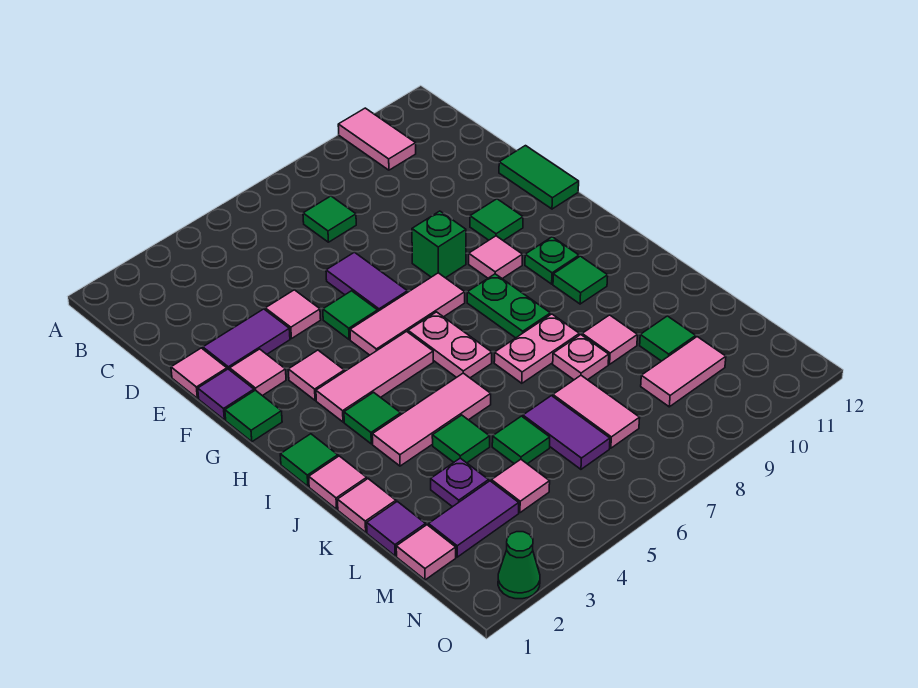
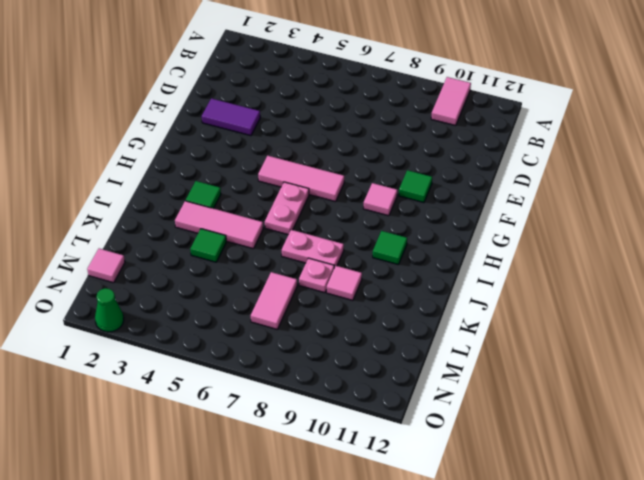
none -> green tile C7 level 1
none -> pink tile E1 level 1
none -> pink tile E4 level 1
none -> purple tile E6:F6 level 1

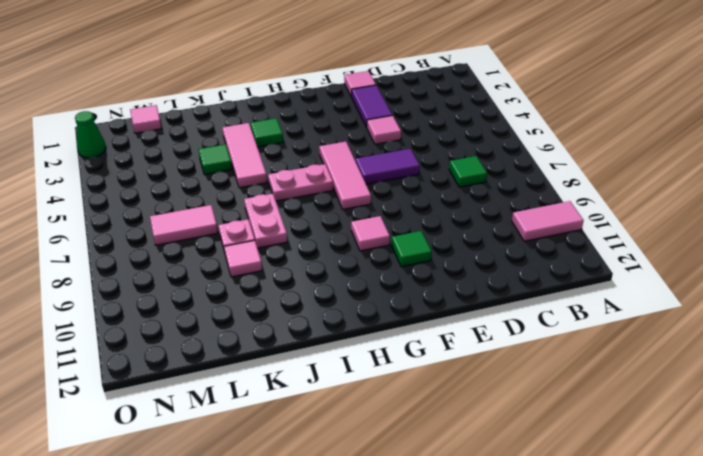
none -> green tile E12:F12 level 1
none -> purple tile F1 level 1
none -> pink tile F2 level 1
none -> green tile F5 level 1

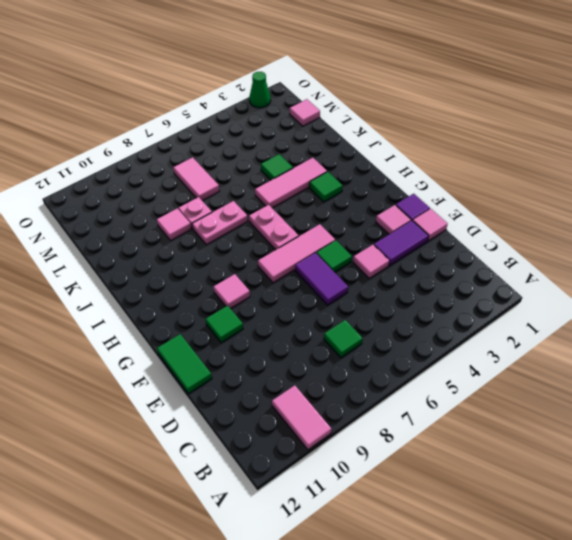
none -> green brick F8 level 1
none -> green tile G1 level 1
none -> pink tile G3 level 1
none -> pink tile H3:H5 level 1

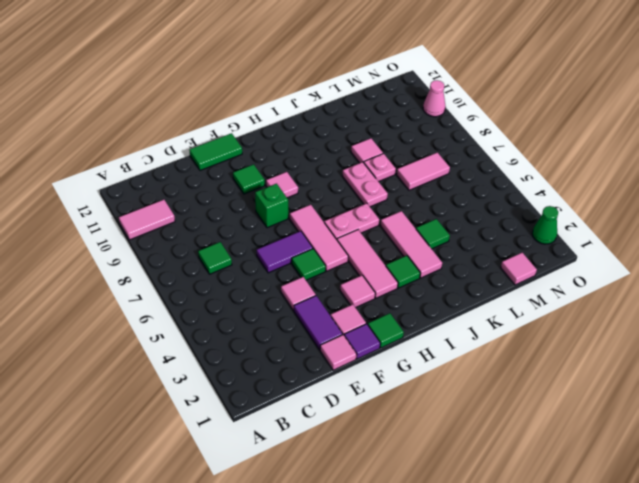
pink cone O10 level 1 -> none
none -> green plate H8:I8 level 1
none -> green plate H10 level 1
none -> green tile I1 level 1
none -> green tile I10 level 1

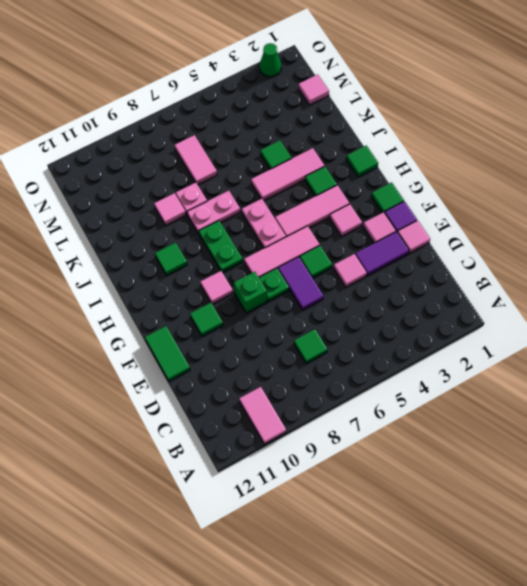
green plate F7 level 1 -> green plate H10 level 1
none -> pink tile J1 level 1
none -> pink tile K1 level 1
none -> purple tile L1 level 1
none -> purple plate L3 level 1

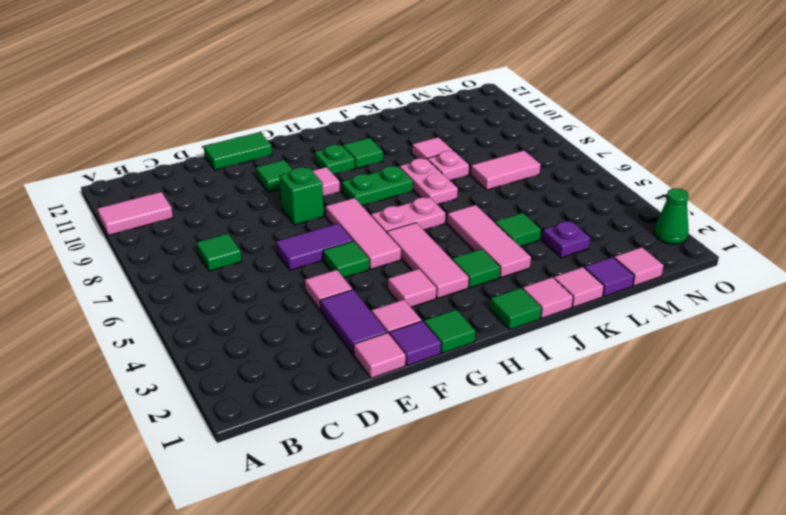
none -> green tile L5 level 1
none -> purple tile L6:M6 level 1
none -> green tile L10 level 1
none -> purple tile M2:M3 level 1

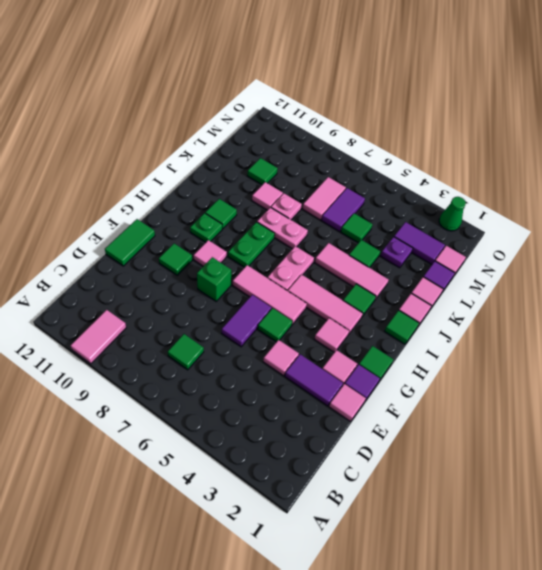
none -> pink tile M4 level 1
none -> pink tile M9:M10 level 1

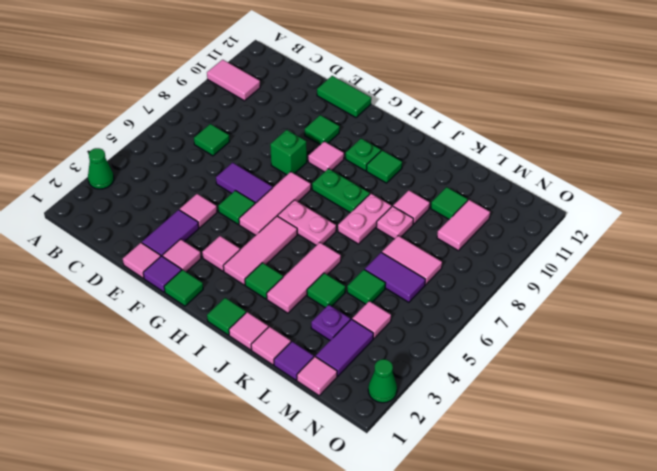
green cone A3 level 1 -> none

